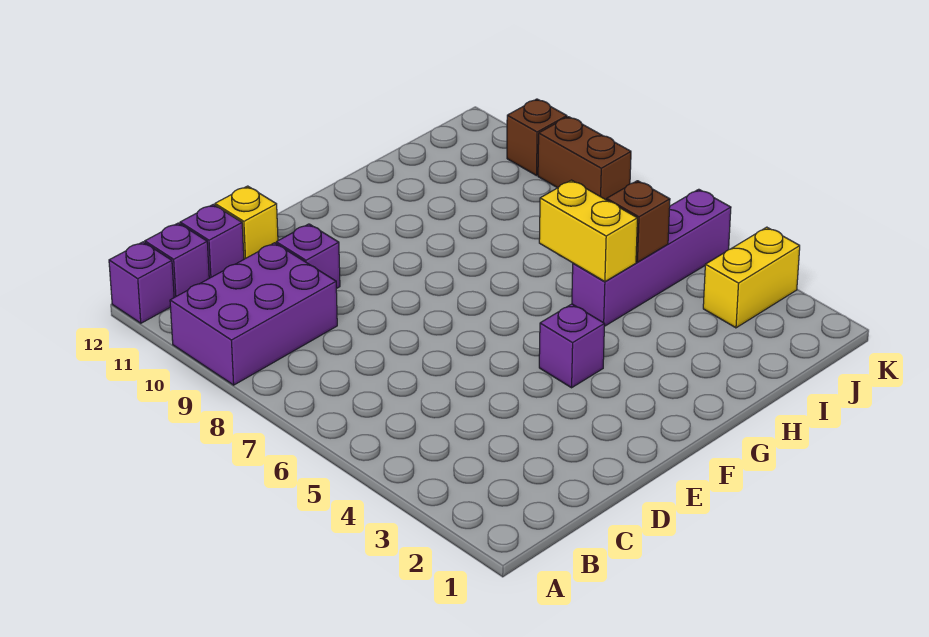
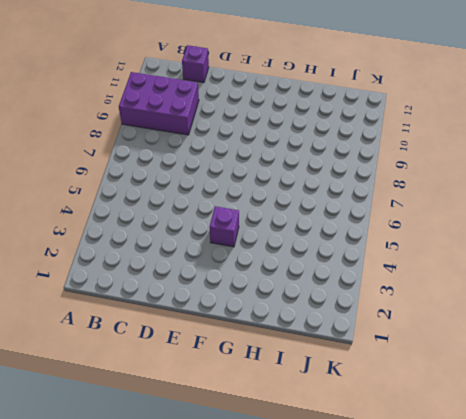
none -> purple brick A12 level 1
none -> purple brick B12 level 1
none -> purple brick D10 level 1

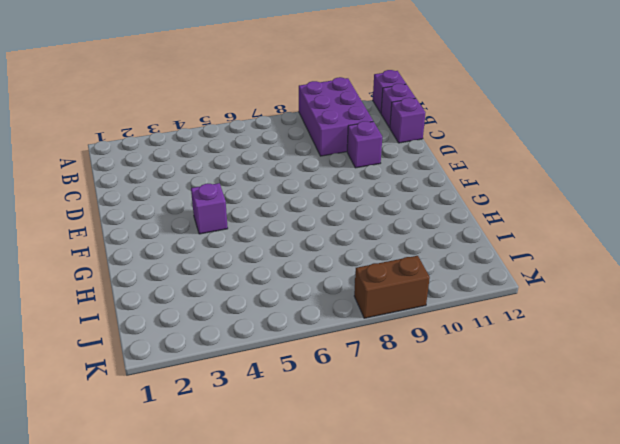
none -> yellow brick D12 level 1
none -> purple brick H5:K5 level 1
none -> yellow brick J3:K3 level 1

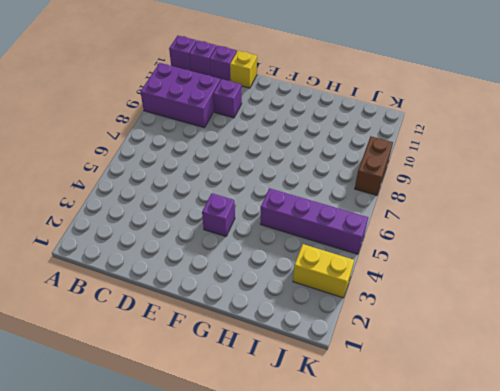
none -> brown brick K10 level 1
none -> yellow brick H5:H6 level 2
none -> brown brick I5 level 2

